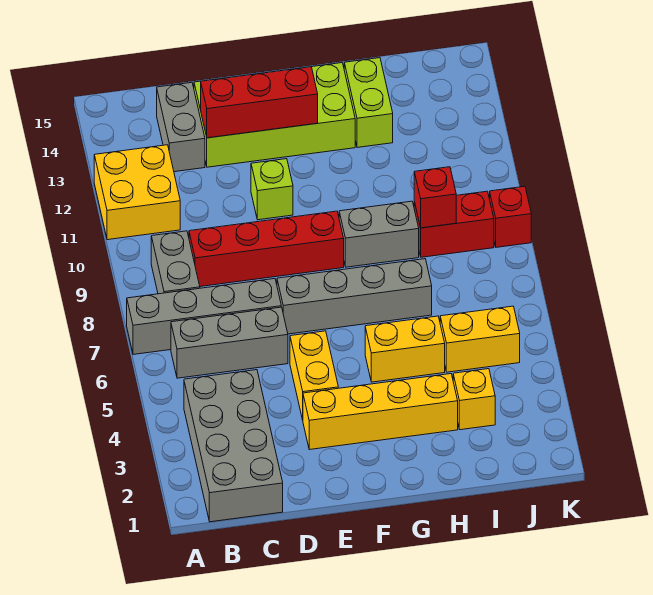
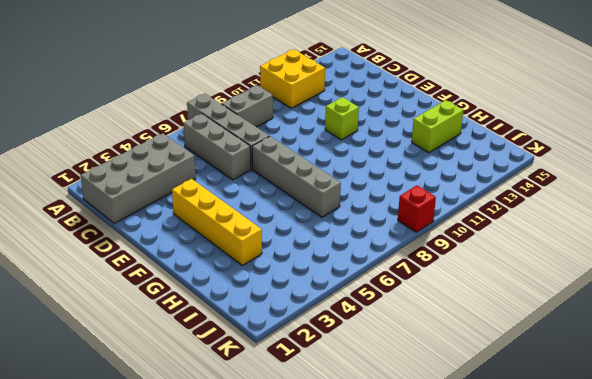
none -> red brick C9:F9 level 1
none -> grey brick C13:C14 level 1
none -> lime brick D13:G14 level 1

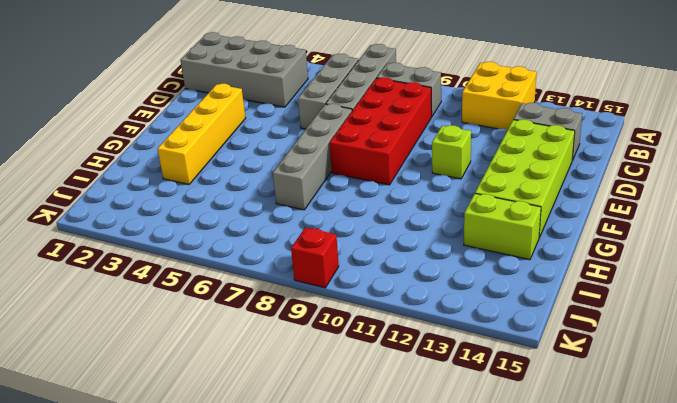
red brick C8:F9 level 1 -> red brick C9:F9 level 1
none -> yellow brick E4:E5 level 1
none -> yellow brick G5:H5 level 1
none -> grey brick G9:H9 level 1

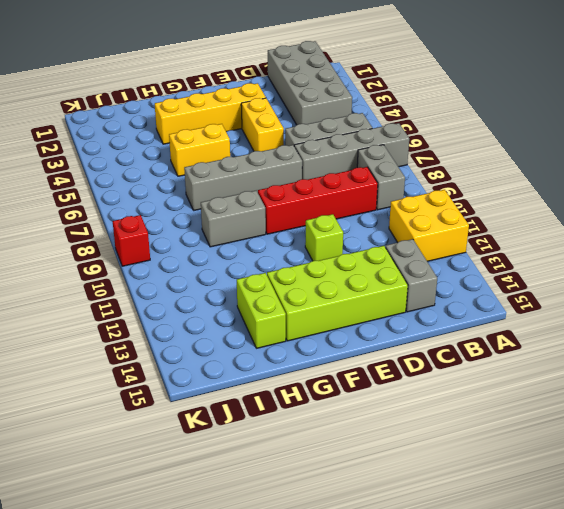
none -> yellow brick I3 level 1
none -> yellow brick I5:J5 level 1
none -> red brick I9:J9 level 1

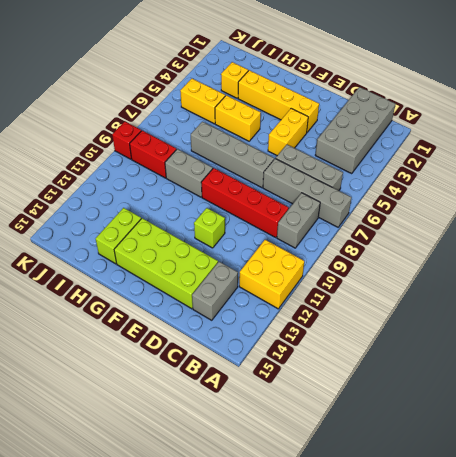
none -> red brick D13:F13 level 2
none -> red brick I9 level 2

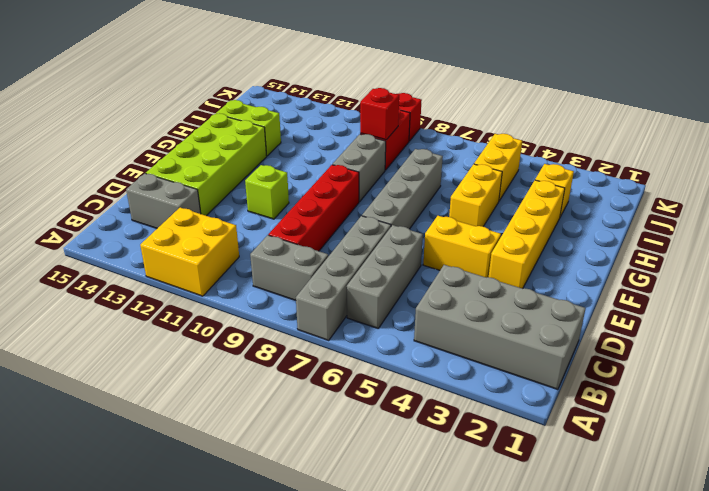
none -> red brick D13:F13 level 2

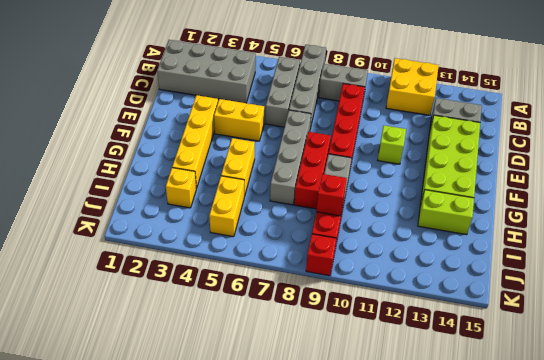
red brick F8:H8 level 1 -> red brick D13:F13 level 2

